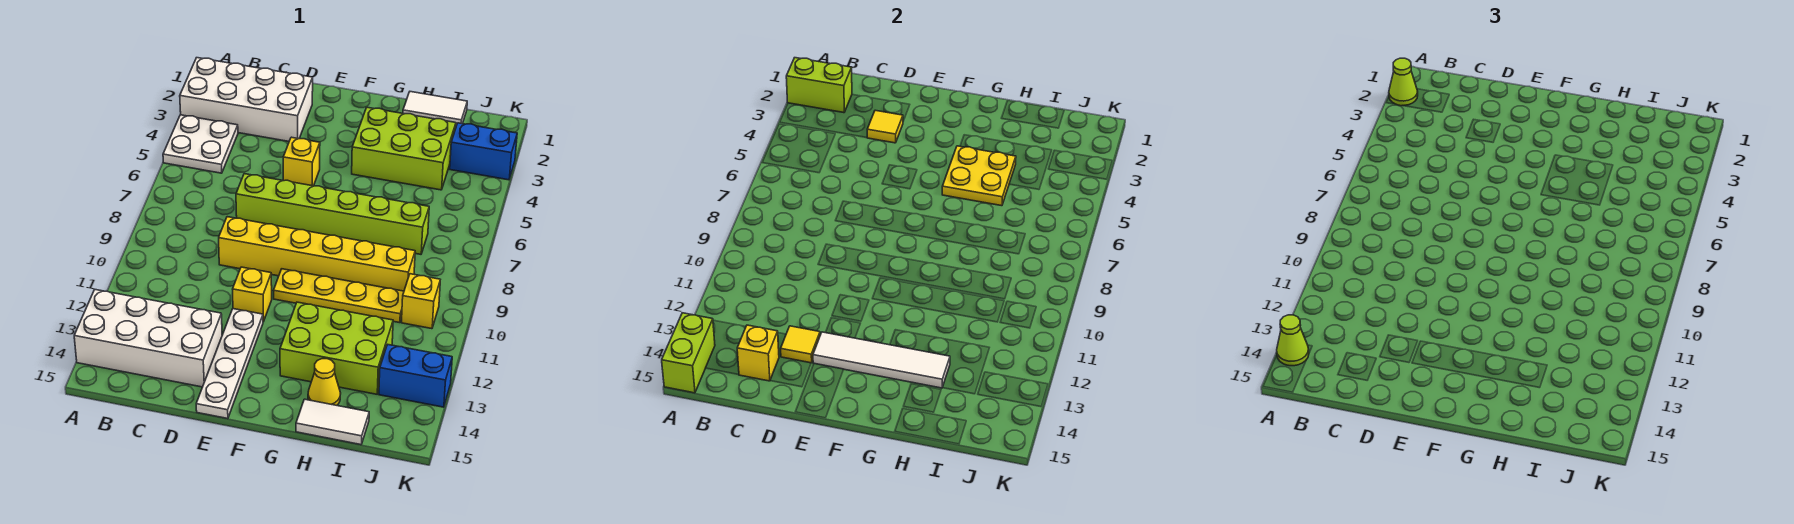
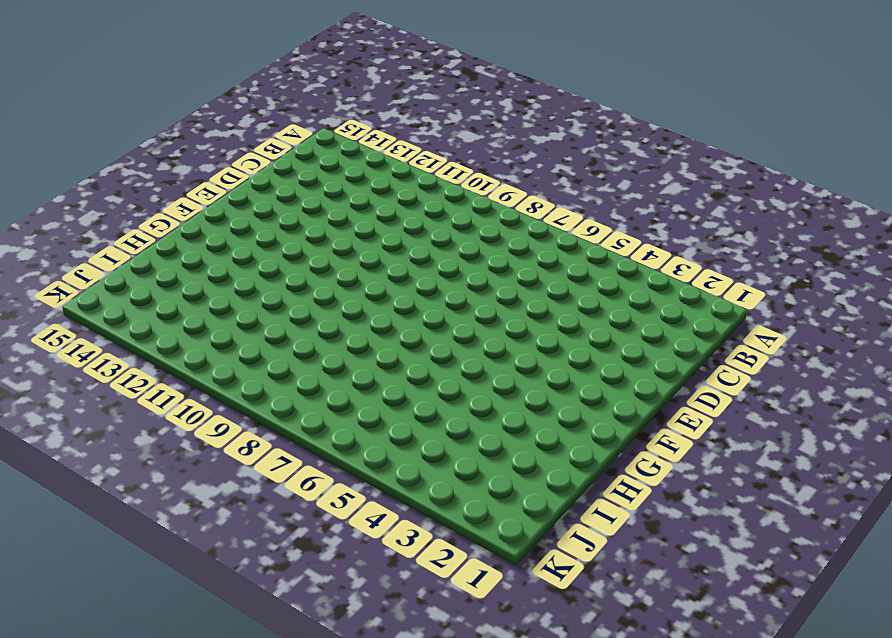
none -> white brick A2:D3 level 1
none -> white plate A4:B5 level 1
none -> white brick A13:D14 level 1

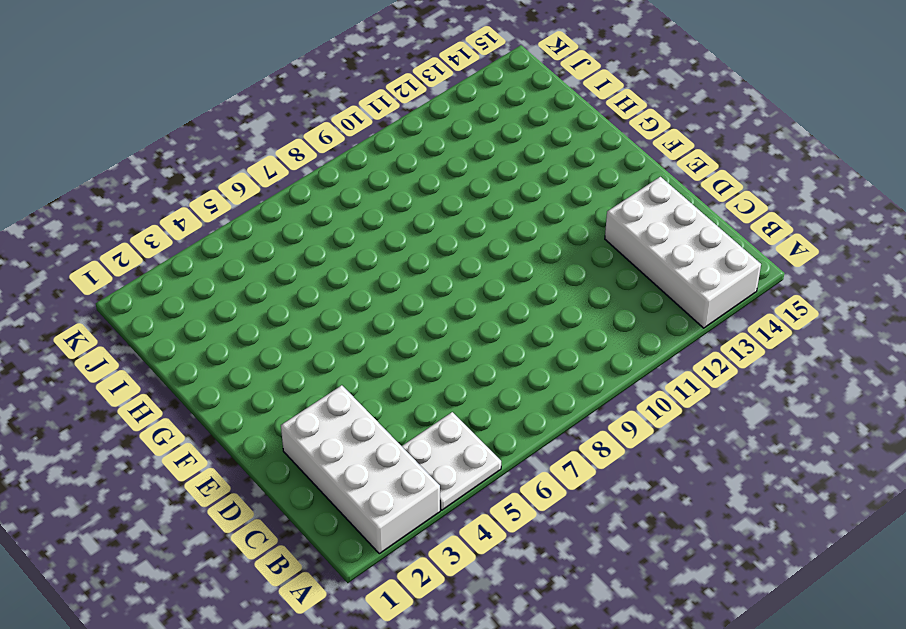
none -> lime brick D7:I7 level 1
none -> yellow brick D9:I9 level 1
none -> yellow brick E5 level 1

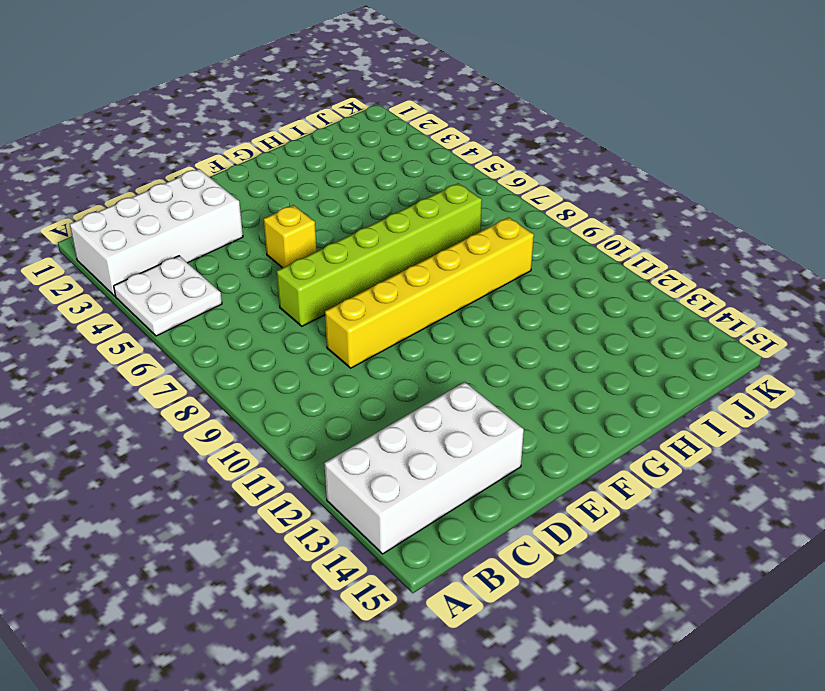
none -> yellow brick E11 level 1
none -> white plate E12:E15 level 1
none -> yellow plate F10:I10 level 1

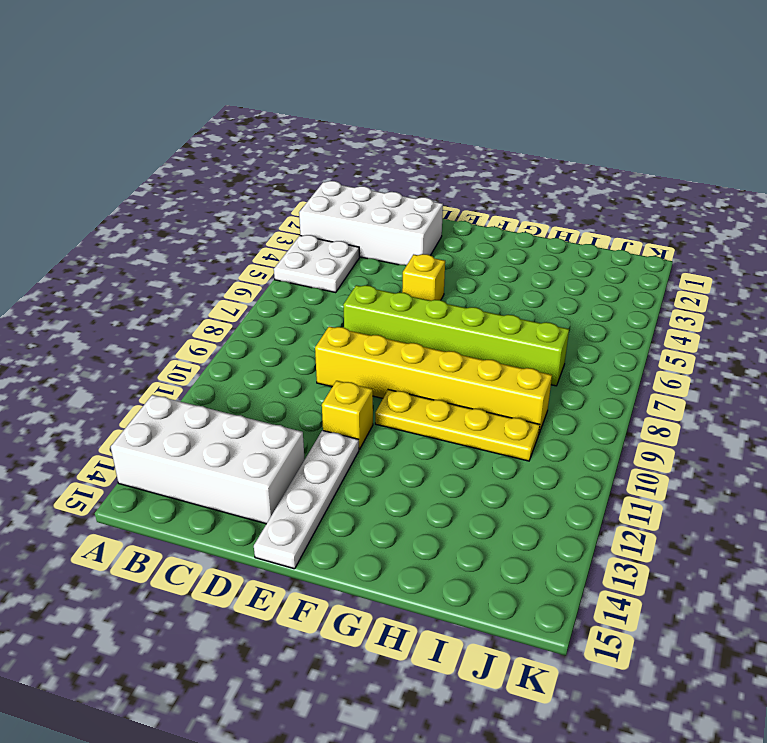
none -> lime brick G3:I4 level 1
none -> lime brick G12:I13 level 1
none -> white tile H1:I1 level 1

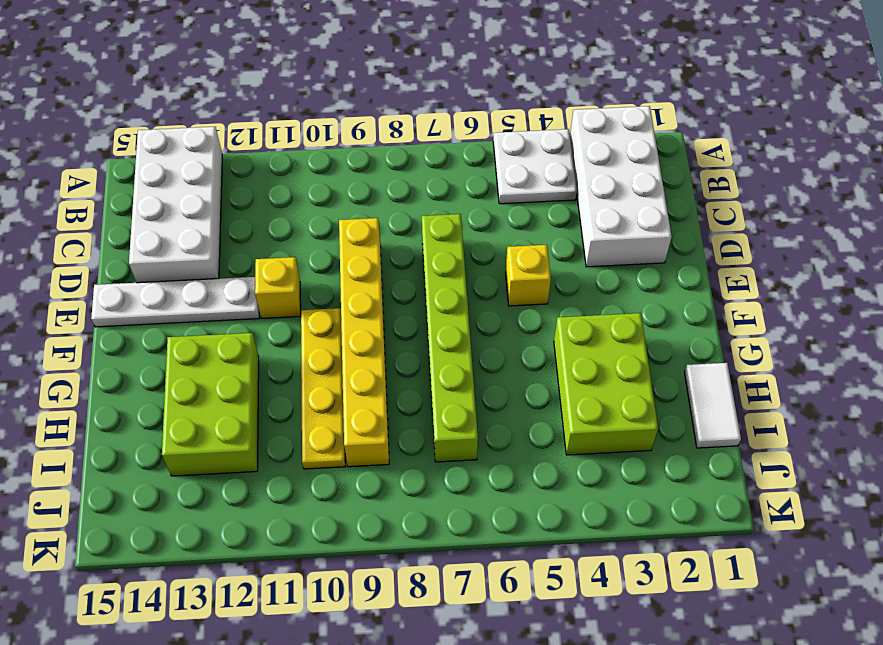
none -> yellow cone H14 level 1
none -> white tile H15:I15 level 1
none -> blue brick J3:K3 level 1

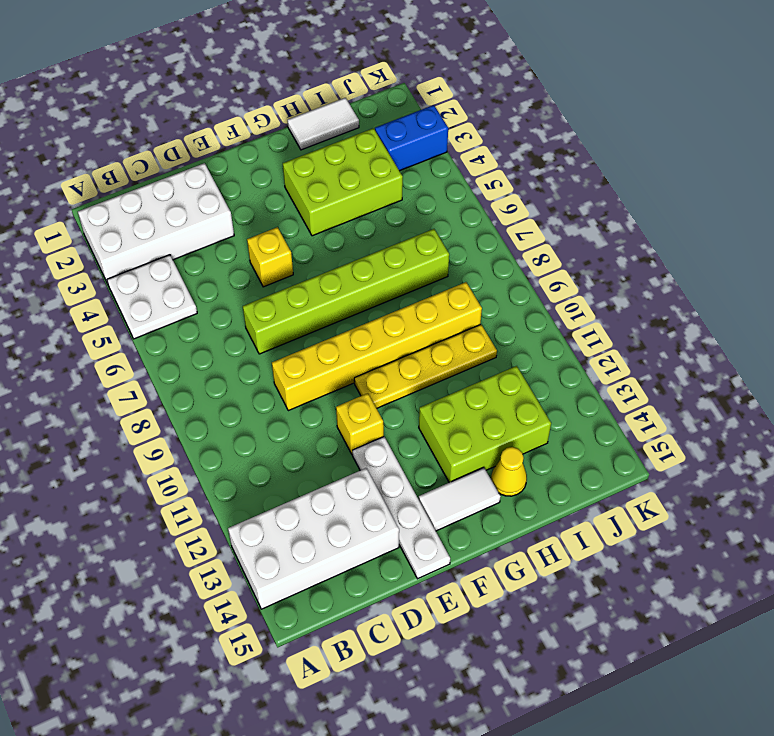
white tile F14:G14 level 1 -> white tile H15:I15 level 1
none -> yellow brick J10 level 1
none -> blue brick J13:K13 level 1
none -> lime brick A2:B2 level 2

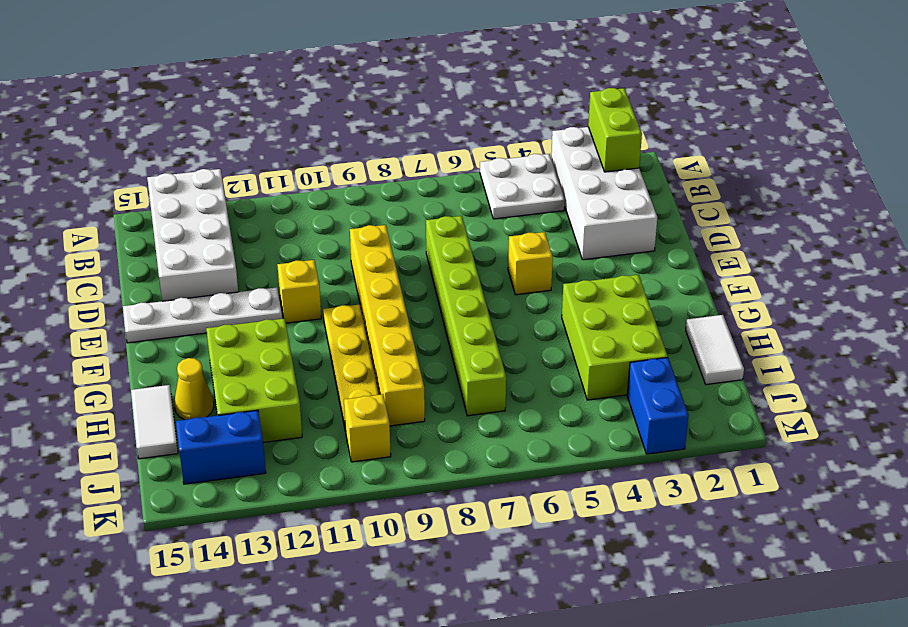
blue brick J13:J14 level 1 -> blue brick J13:K13 level 1
none -> lime brick A14:A15 level 2
none -> yellow brick C14 level 2
none -> yellow tile D3 level 2

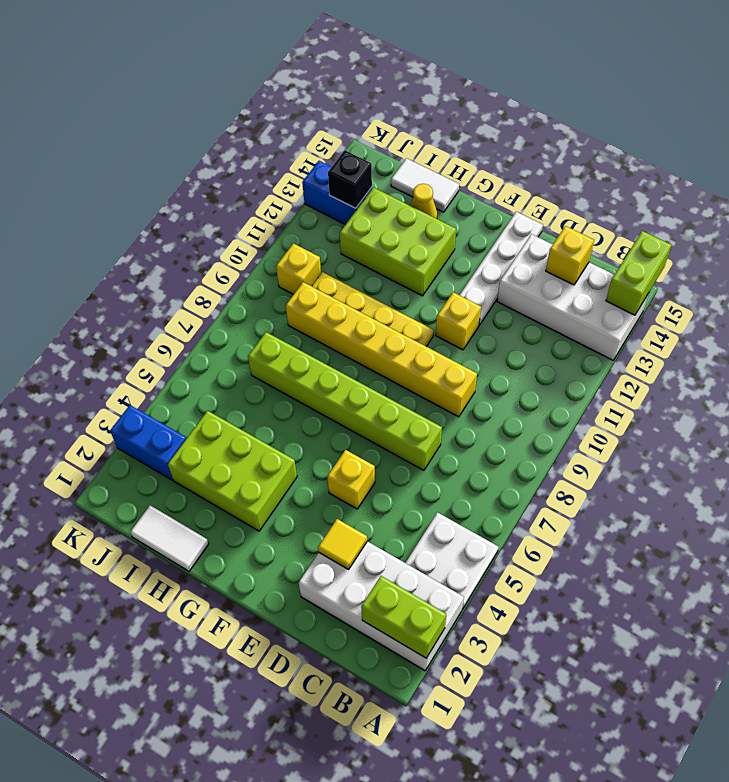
black brick J13 level 2 -> none
none -> yellow tile D13 level 2
none -> white tile E13:H13 level 2
none -> yellow plate G4:H5 level 2

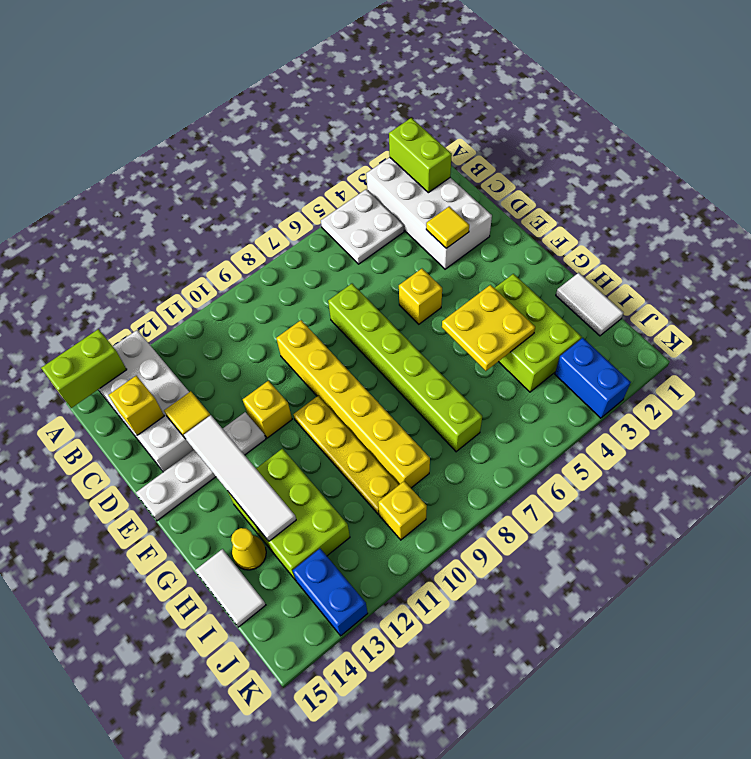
none -> lime cone A2 level 3
none -> lime cone A14 level 3

